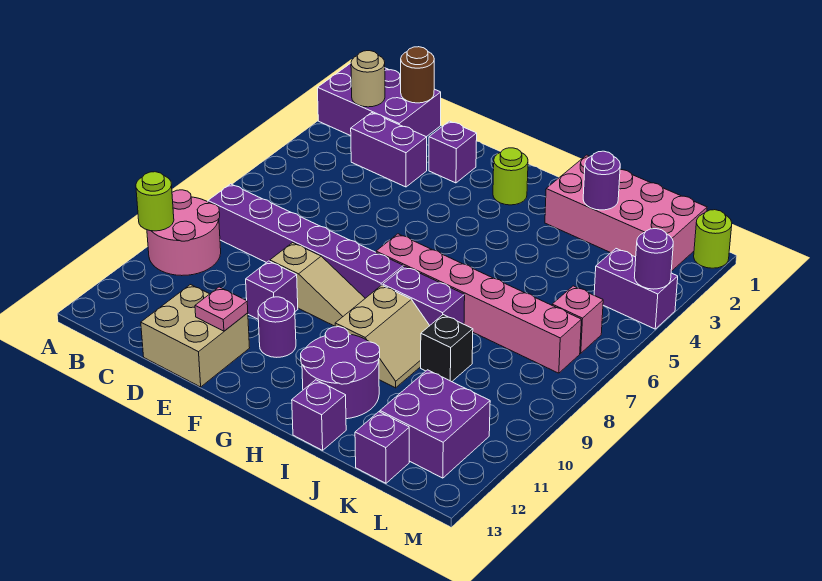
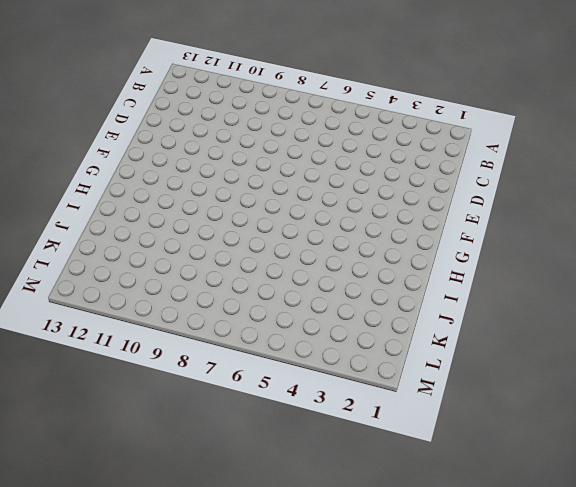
none -> purple brick A1:C2 level 1
none -> pink round brick A9:B10 level 1
none -> purple brick B8:G8 level 1

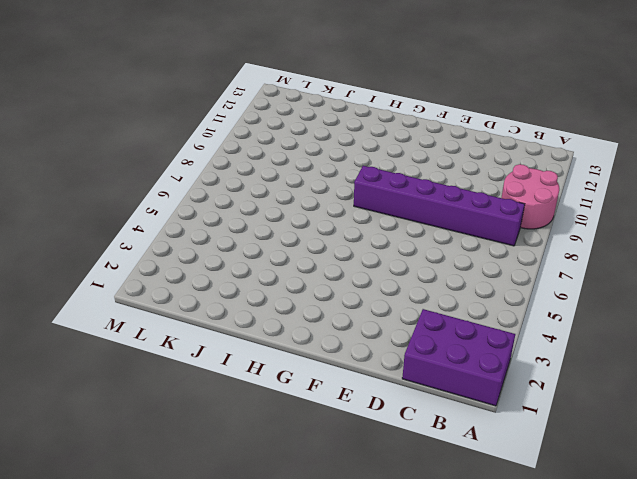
none -> purple brick C3:D3 level 1
none -> tan brick D12:E13 level 1
none -> purple brick E2 level 1

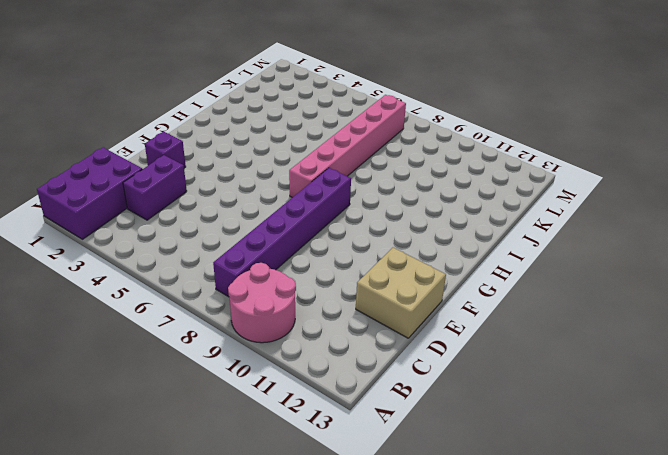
none -> tan slope E9:G9 level 1 top E
none -> purple brick E10 level 1
none -> purple round brick F11 level 1

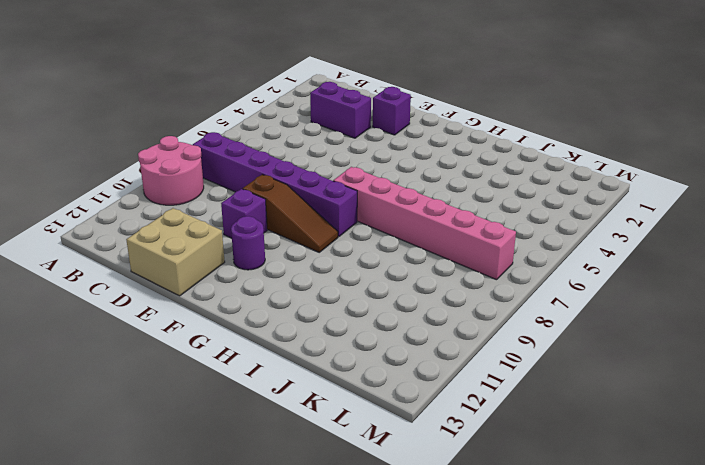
brown slope E9:G9 level 1 top E -> tan slope E9:G9 level 1 top E
none -> purple brick A1:C2 level 1
none -> lime round brick G2 level 1
none -> purple brick H8:I8 level 1

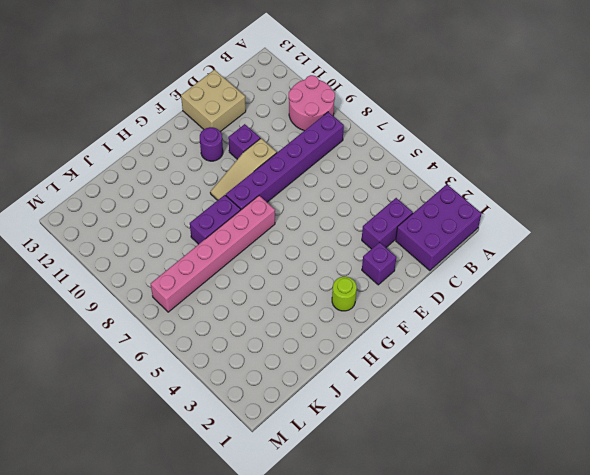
none -> tan slope H9:I10 level 1 top H
none -> purple round brick H11:I12 level 1
none -> pink brick I1:L2 level 1

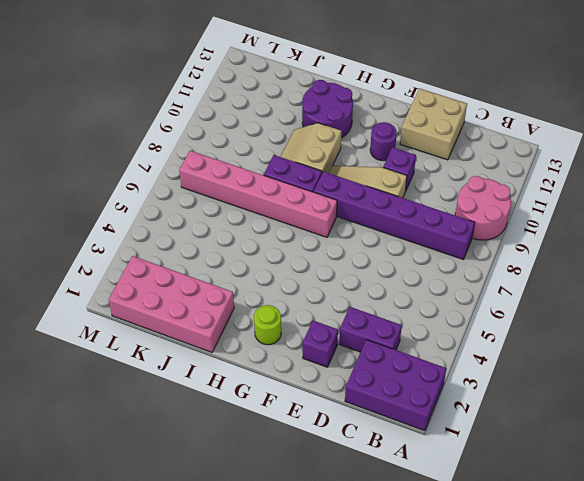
none -> purple brick I13 level 1
none -> black brick J9 level 1
none -> purple brick K11:L12 level 1

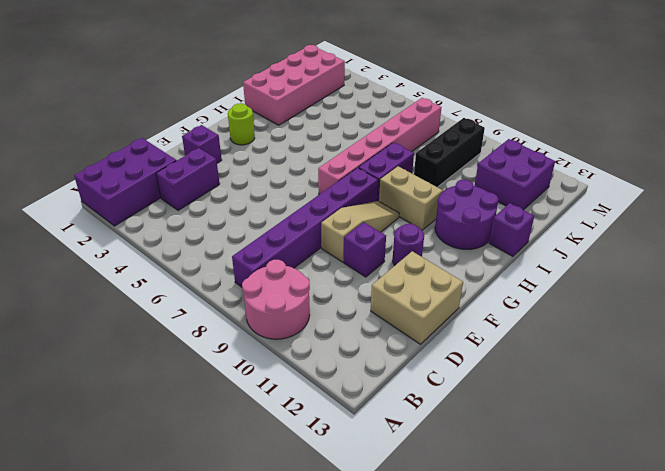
black brick J9:L9 level 1 -> black brick J9 level 1
none -> purple brick K13 level 1
none -> purple brick L4:M4 level 1
none -> pink brick L6 level 1

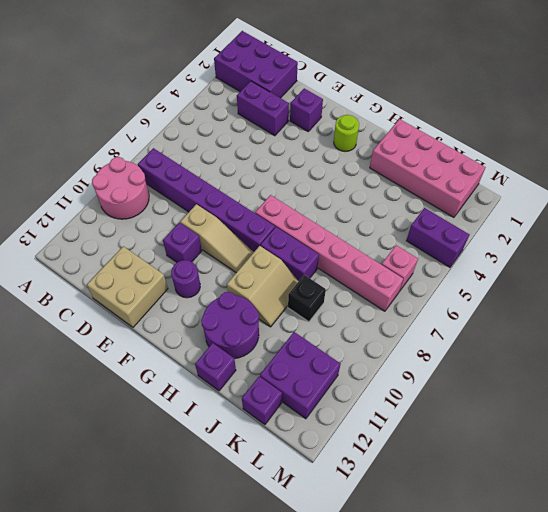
none -> lime round brick M1 level 1
none -> lime round brick A10 level 2
none -> tan round brick B2 level 2

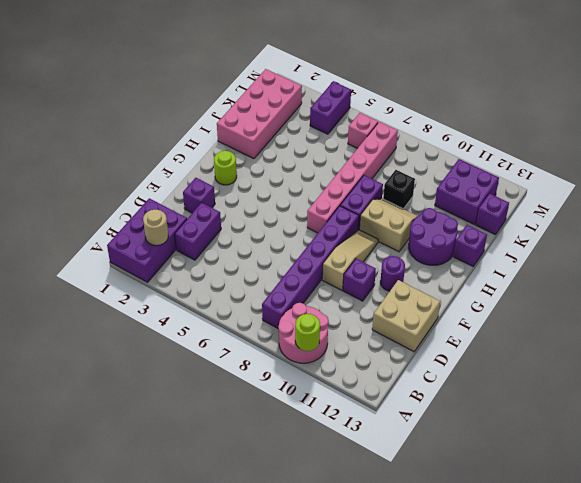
none -> lime round brick M1 level 1
none -> brown round brick C1 level 2
none -> pink plate E12 level 2

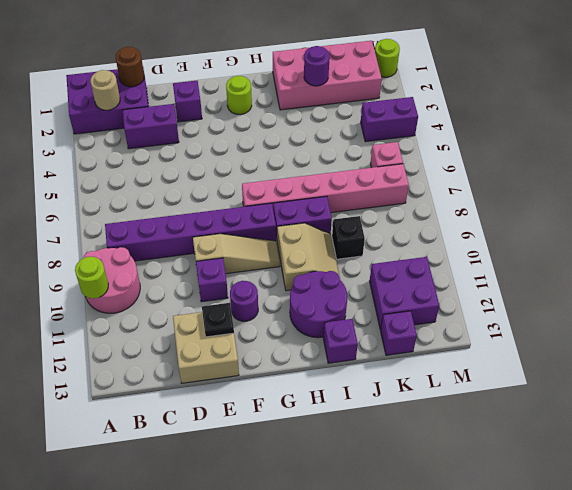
black plate E12 level 2 -> pink plate E12 level 2
none -> purple round brick M4 level 2

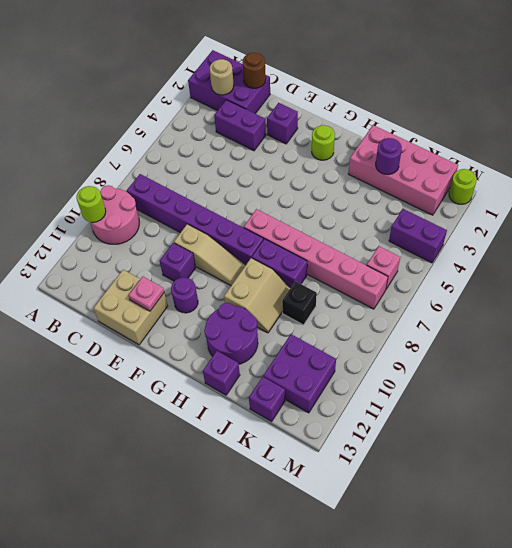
none -> purple round brick M4 level 2

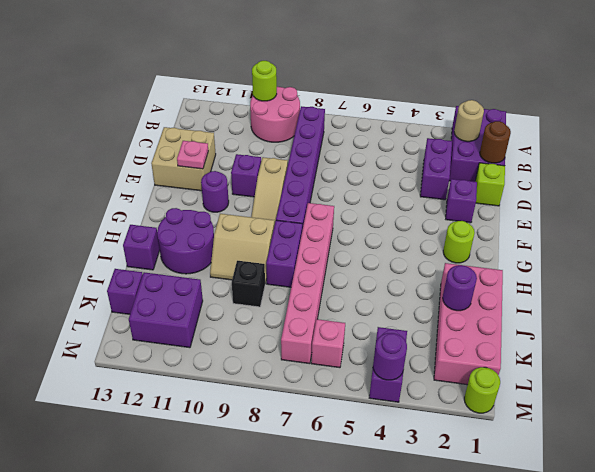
lime brick D1 level 1 -> none

